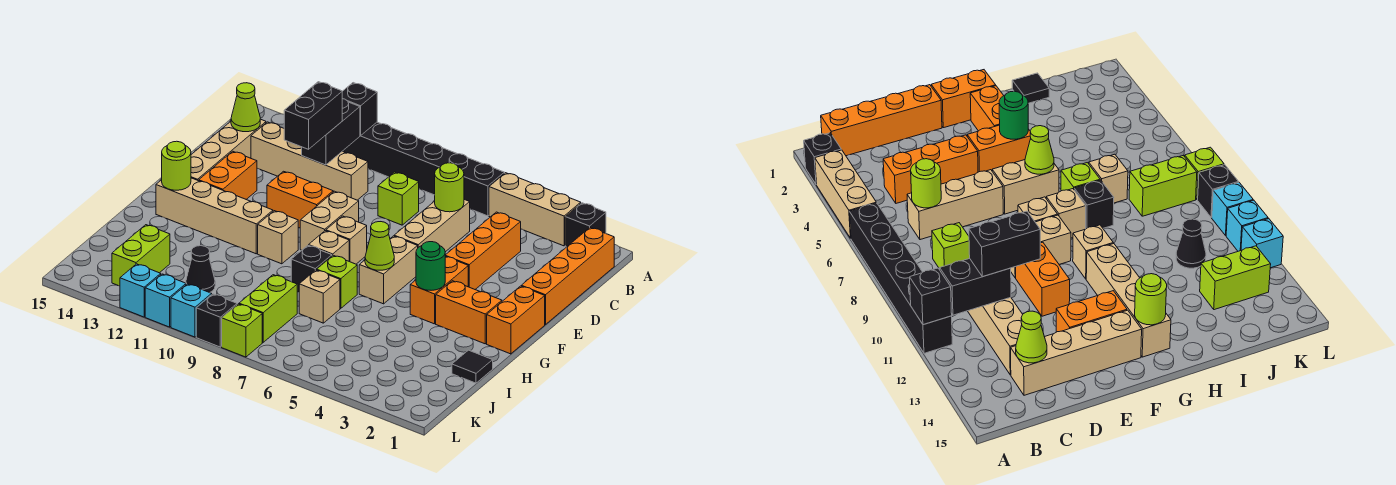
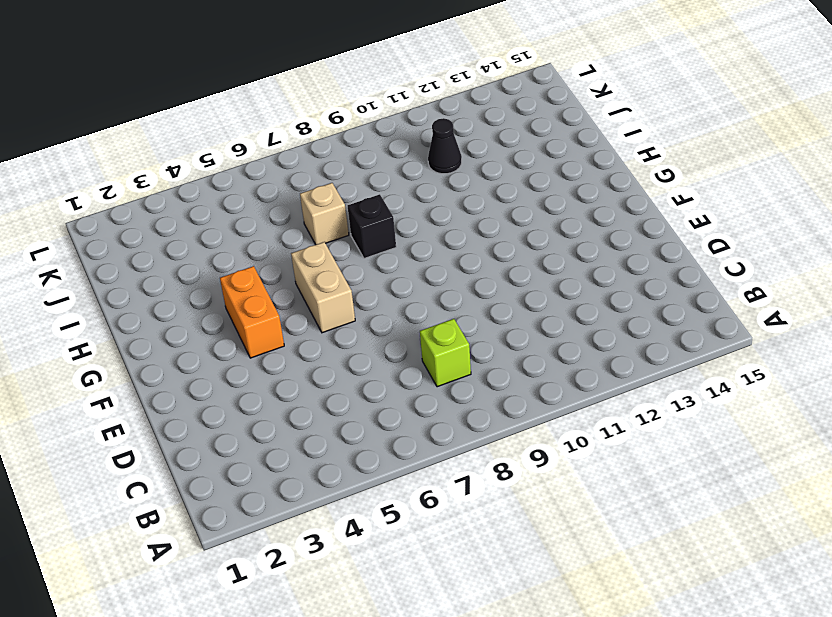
none -> black brick A2 level 1
none -> tan brick A3:A5 level 1
none -> black brick A6:A11 level 1
none -> orange brick B1:E1 level 1

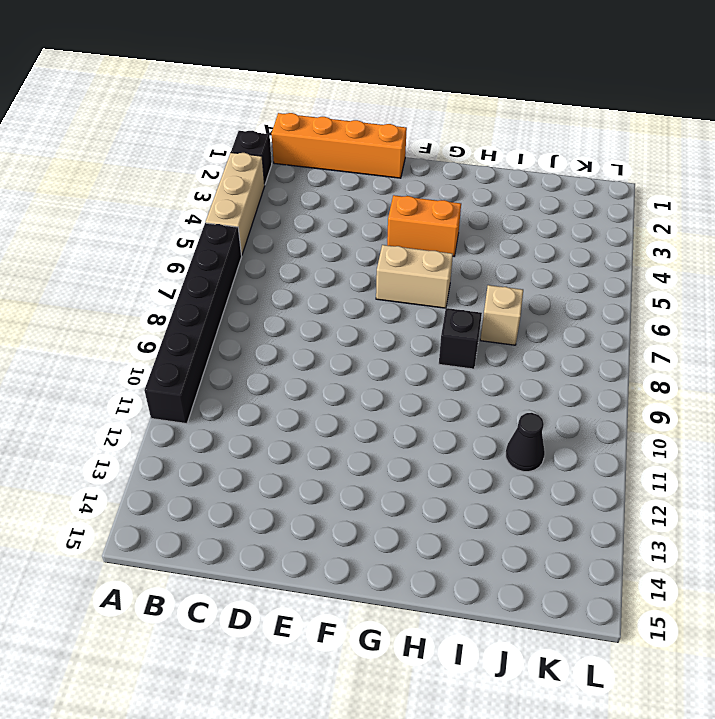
none -> orange brick C4:E4 level 1
none -> tan brick C6:E6 level 1
none -> lime brick C8 level 1
none -> tan brick C10:C13 level 1

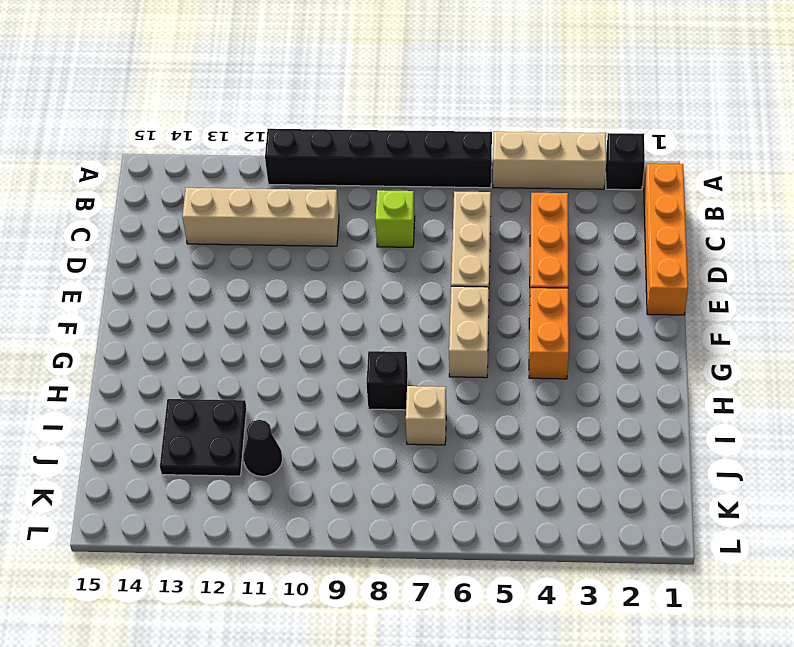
black plate I12:J13 level 1 -> lime brick J13:K13 level 1
none -> tan brick C14:F14 level 1
none -> tan brick E9:F9 level 1
none -> orange brick E10:E11 level 1
none -> orange brick E13:F13 level 1

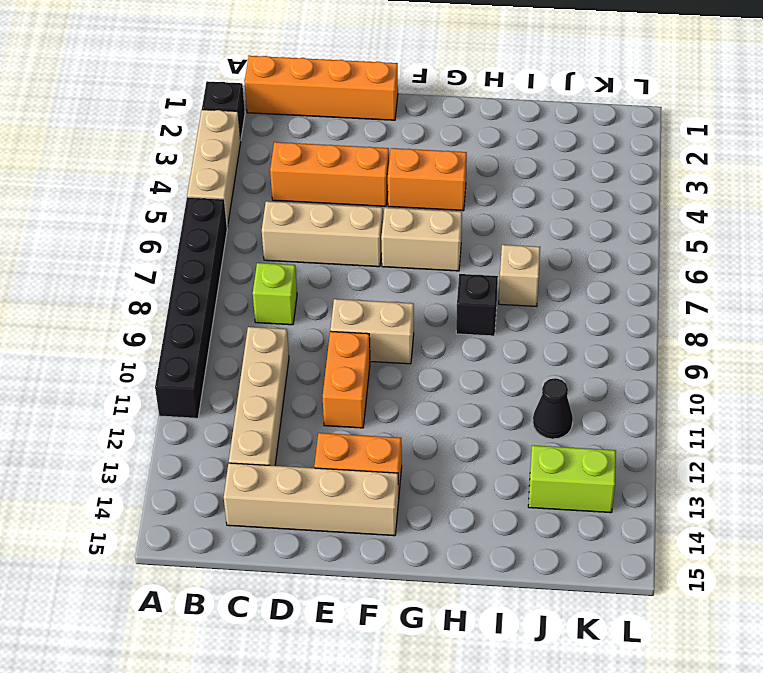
none -> orange brick F1:G1 level 1
none -> tan brick F8 level 1
none -> orange brick G2:G3 level 1
none -> tan brick G8 level 1

